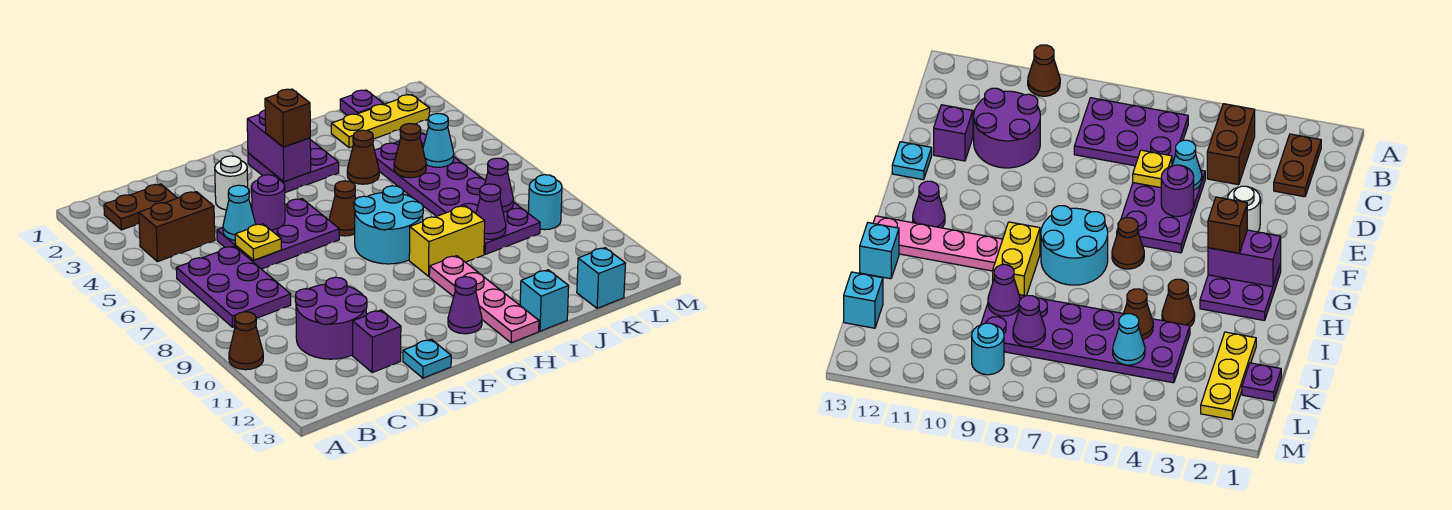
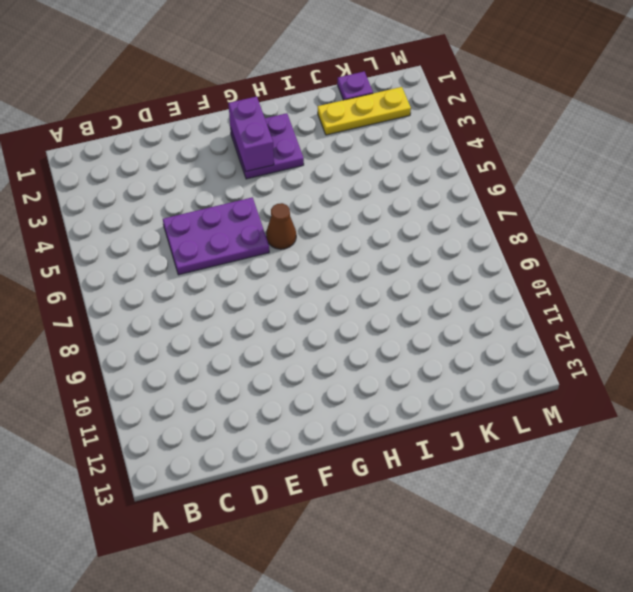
none -> brown cone A10 level 1
none -> brown plate B2:C2 level 1
none -> brown brick B4:C4 level 1
none -> purple plate B6:C8 level 1

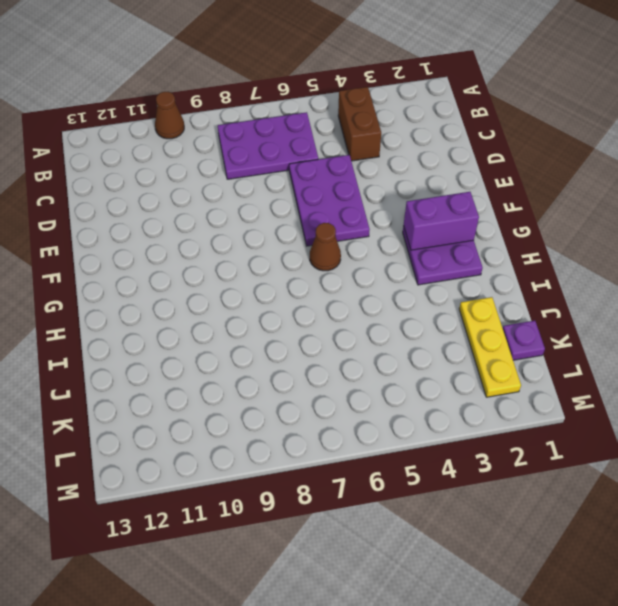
none -> brown plate B2:C2 level 1
none -> purple round brick C10:D11 level 1
none -> purple brick D12 level 1
none -> white round brick E3 level 1

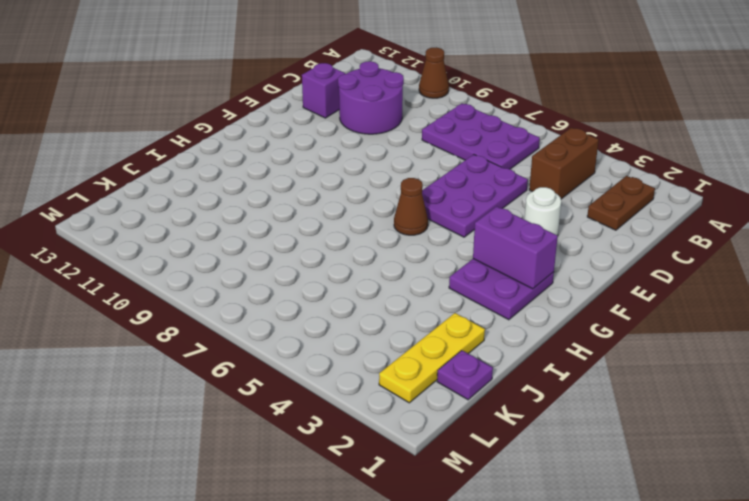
none -> cyan plate E13 level 1
none -> cyan round brick G7:H8 level 1
none -> purple cone G12 level 1
none -> yellow brick H9:I9 level 1

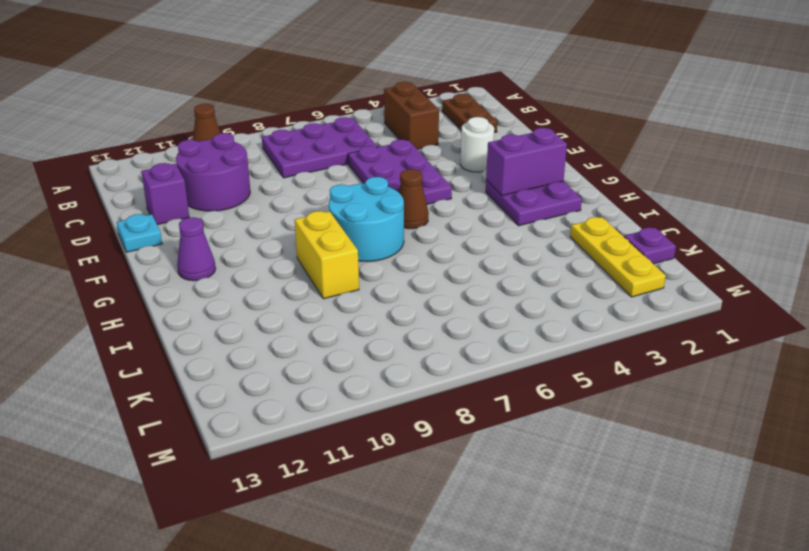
none -> pink plate H10:H13 level 1
none -> brown cone I4 level 1
none -> cyan brick I13 level 1
none -> purple plate J4:K9 level 1

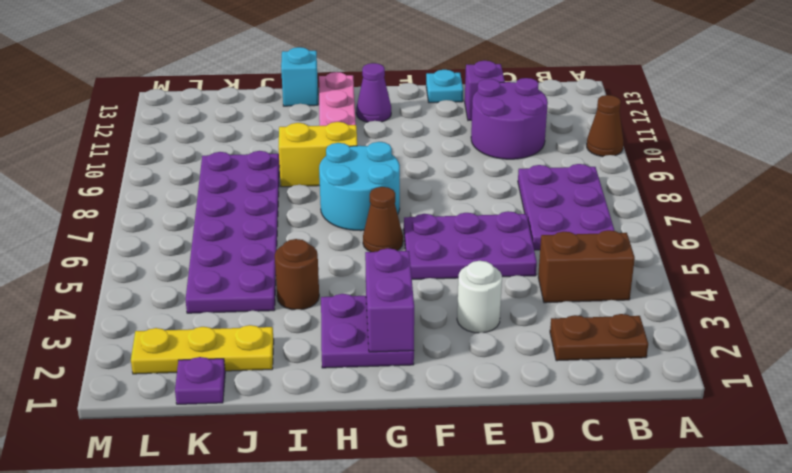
brown round brick I4 level 1 -> brown cone I4 level 1
none -> cyan brick K13 level 1
none -> cyan round brick L9 level 1
none -> cyan cone D5 level 2
none -> yellow plate D6 level 2

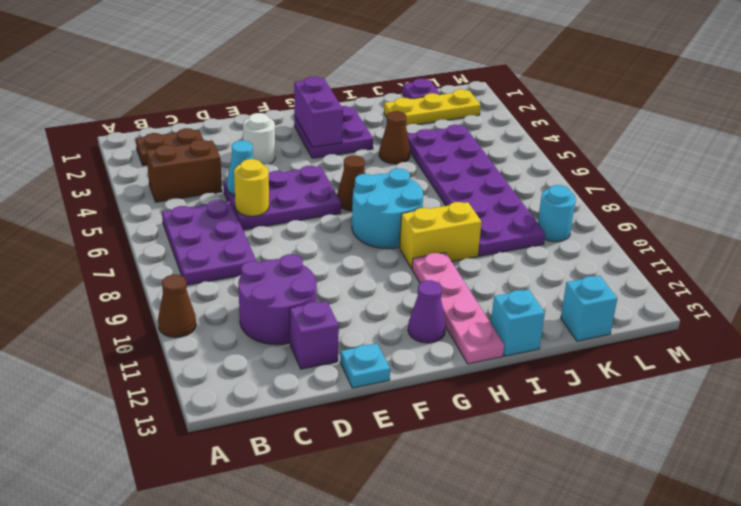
yellow round brick D6 level 2 -> yellow plate D6 level 2
none -> purple round brick E5 level 2
none -> brown cone J5 level 2
none -> purple cone J9 level 2
none -> cyan cone K5 level 2

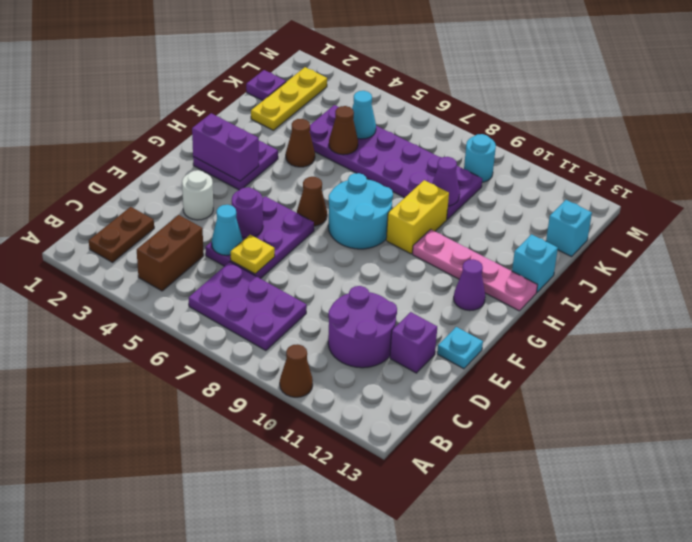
none -> purple cone K8 level 2
none -> brown brick G3 level 3

